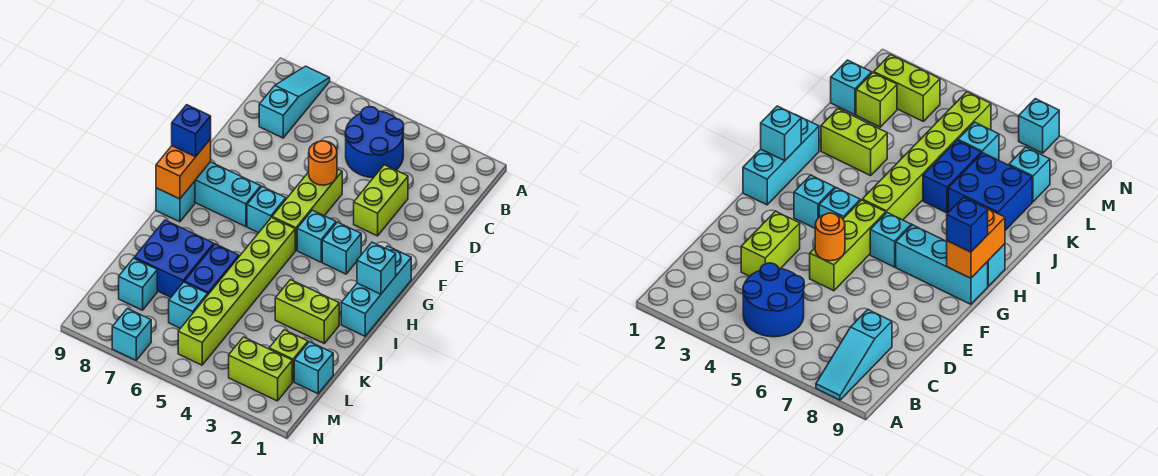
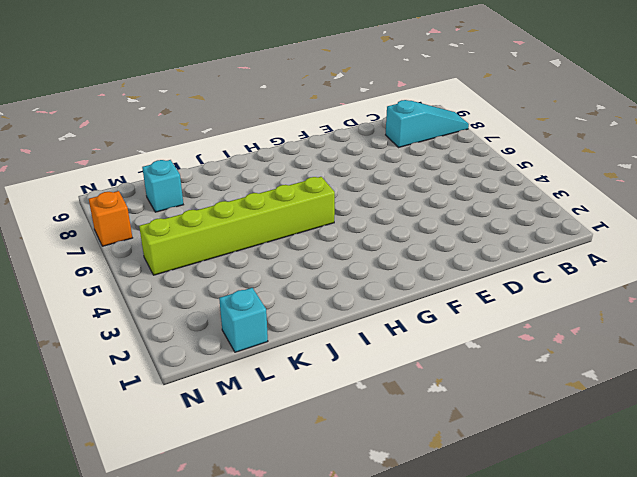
orange brick N7 level 1 -> cyan brick N7 level 1
none -> blue round brick B4:C5 level 1
none -> lime brick D3:E3 level 1
none -> lime brick E5:G5 level 1

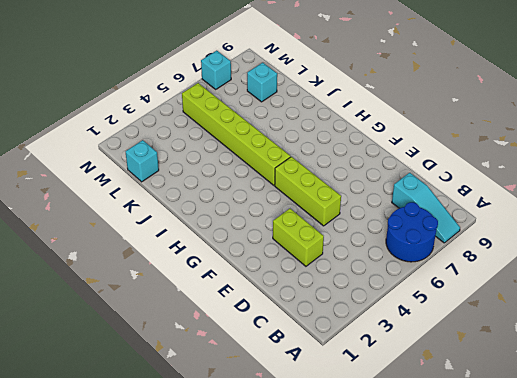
blue round brick A6:B7 level 1 -> blue round brick B4:C5 level 1
none -> cyan brick G1:I1 level 1
none -> cyan brick G3 level 1
none -> cyan brick G4 level 1

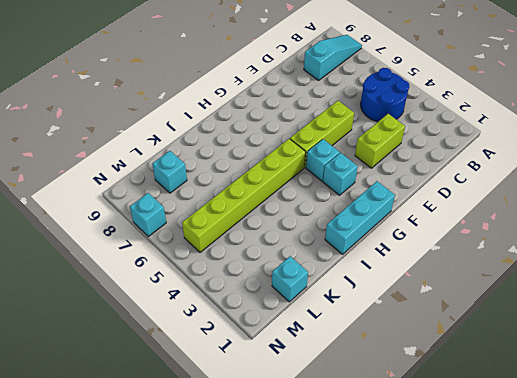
none -> cyan brick G6 level 1
none -> cyan brick G7:G9 level 1
none -> cyan brick H9 level 1

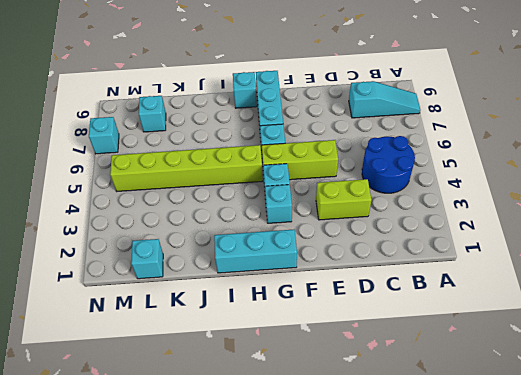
none -> lime brick J2:J3 level 1
none -> blue brick J6:K6 level 1
none -> blue brick J7:K8 level 1

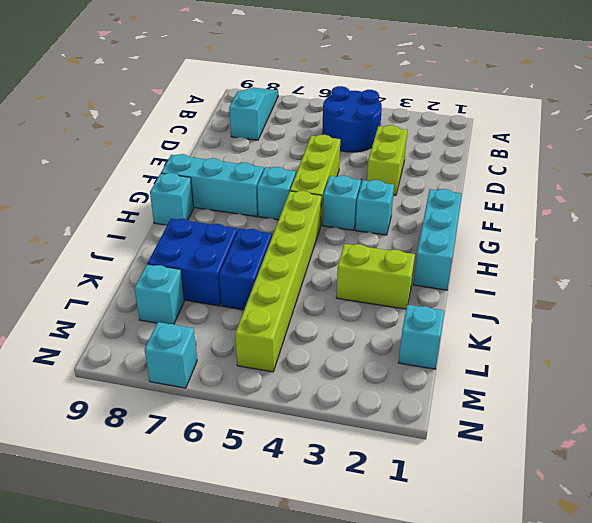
none -> lime brick L2 level 1
none -> cyan brick L6 level 1
none -> lime brick M2:M3 level 1

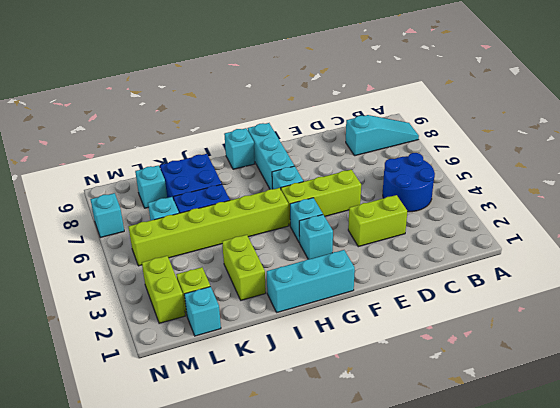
none -> orange round brick E5 level 2
none -> orange brick G9:H9 level 2
none -> cyan brick H1 level 2

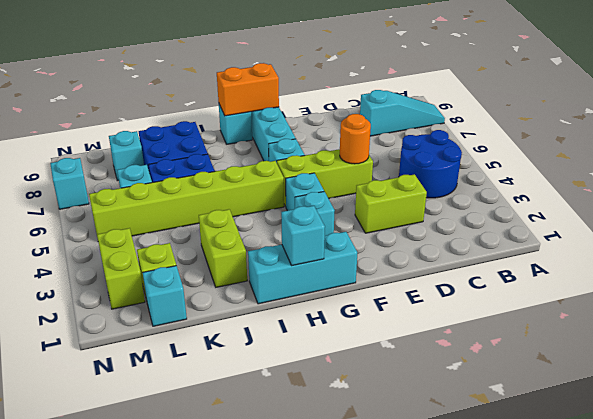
none -> blue brick G9 level 3

